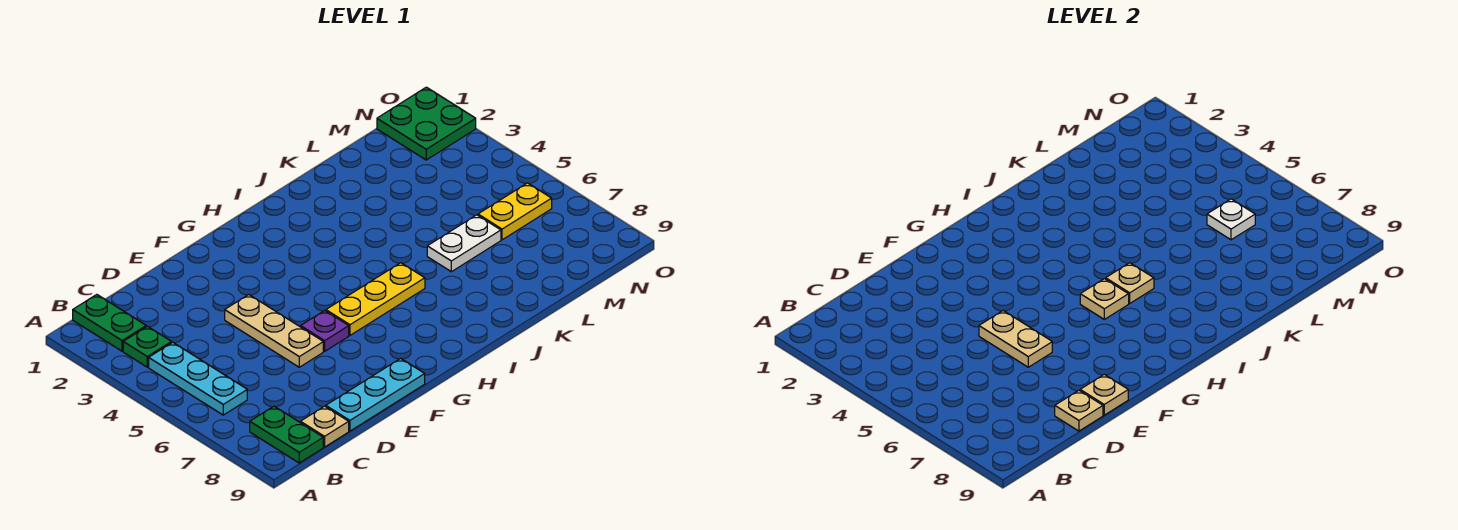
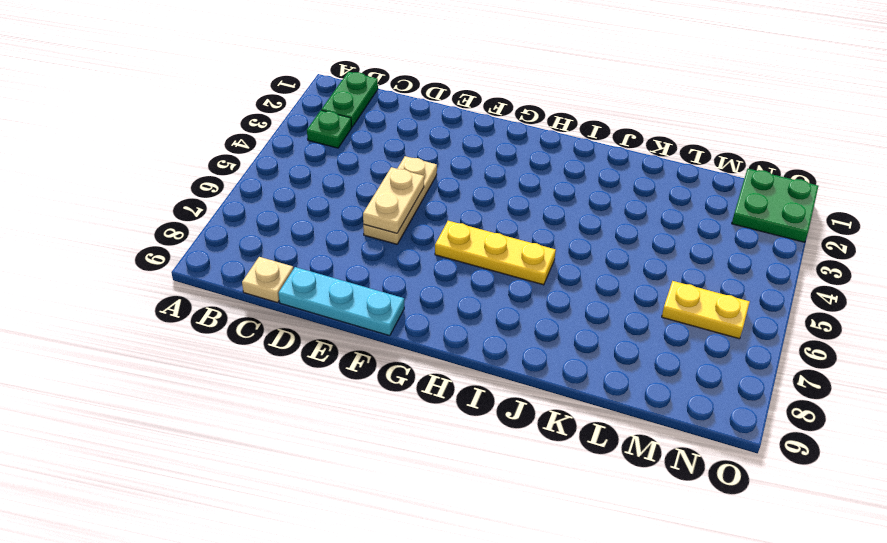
none -> cyan plate B4:B6 level 1
none -> green plate B8:B9 level 1
none -> purple plate F6 level 1

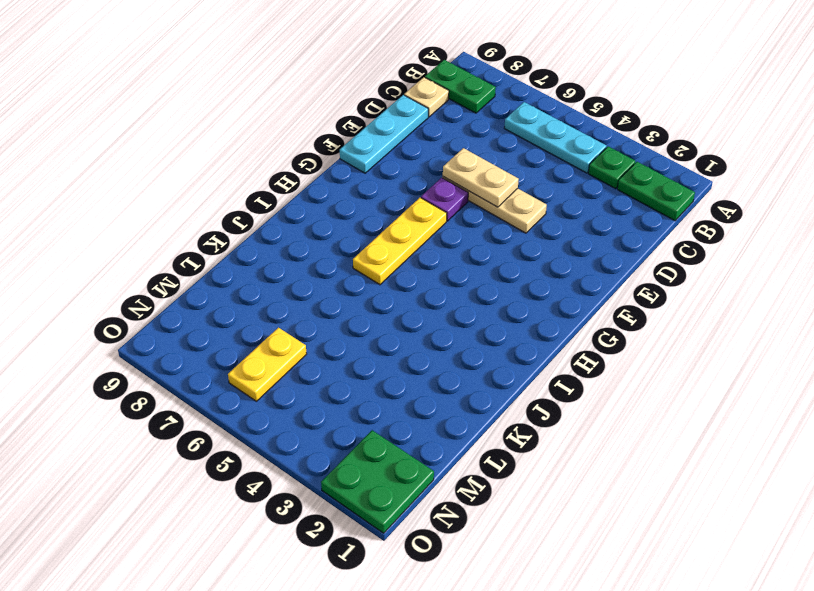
none -> white plate K6:L6 level 1
none -> tan plate D9 level 2
none -> tan plate E9 level 2

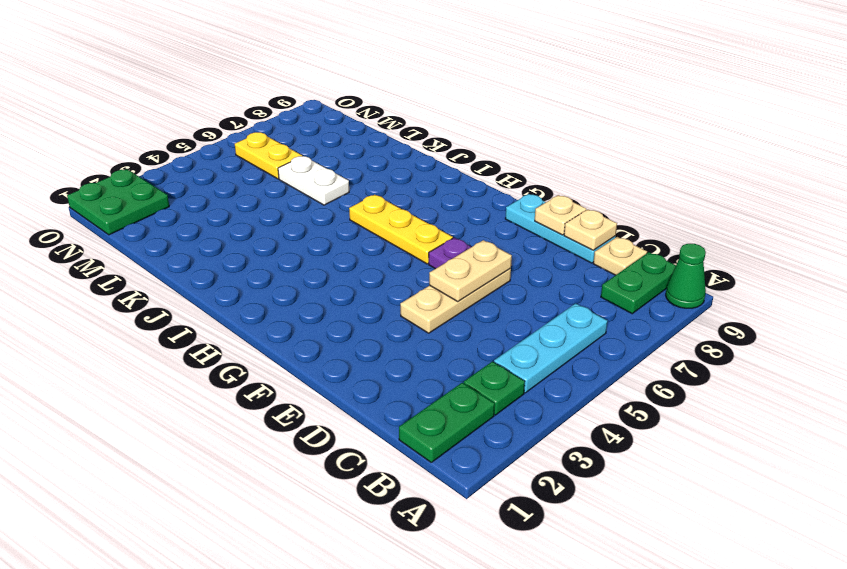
green cone A9 level 1 -> none
none -> tan plate H6 level 2
none -> tan plate I6 level 2
none -> white plate M6 level 2

